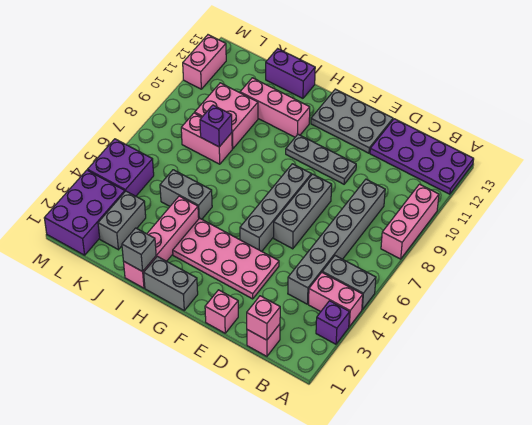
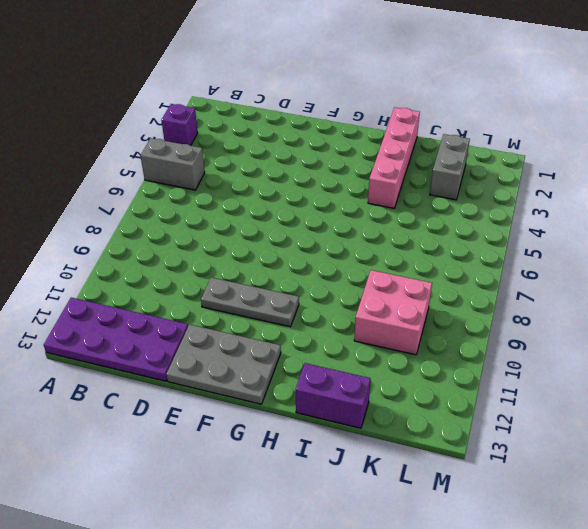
none -> pink brick A4:B4 level 1
none -> pink brick A8:A10 level 1
none -> pink brick C1 level 1

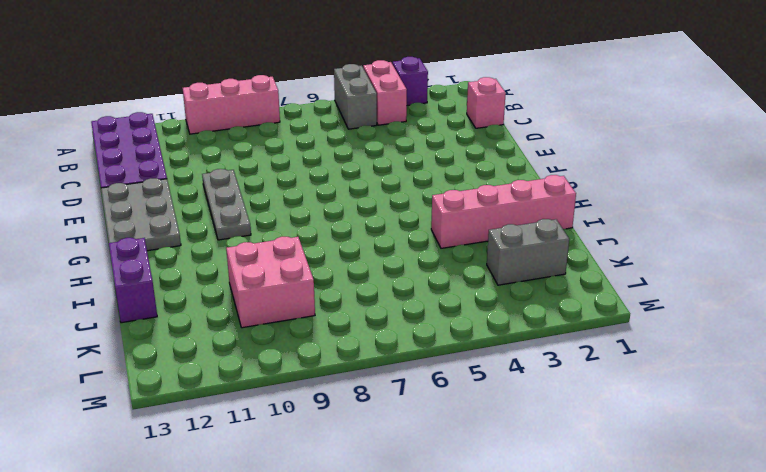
none -> grey brick C4:C9 level 1
none -> pink brick E1 level 1
none -> pink plate E3:H4 level 1

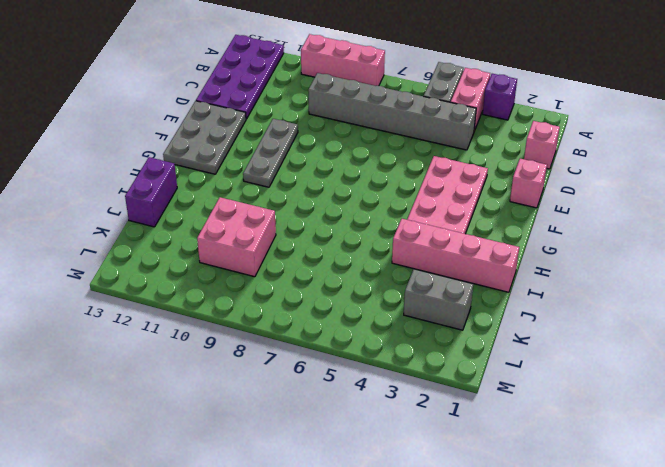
none -> grey brick E6:E8 level 1
none -> grey brick F5:F8 level 1
none -> grey brick G1:H1 level 1

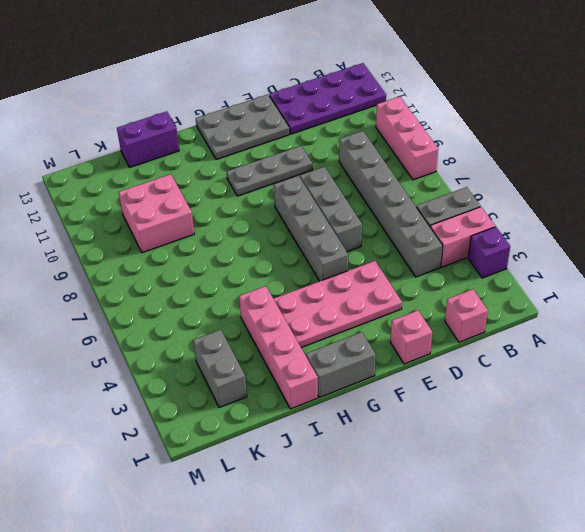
none -> pink brick H11:J11 level 1
none -> grey brick I5:J5 level 1
none -> pink brick J8:K8 level 1

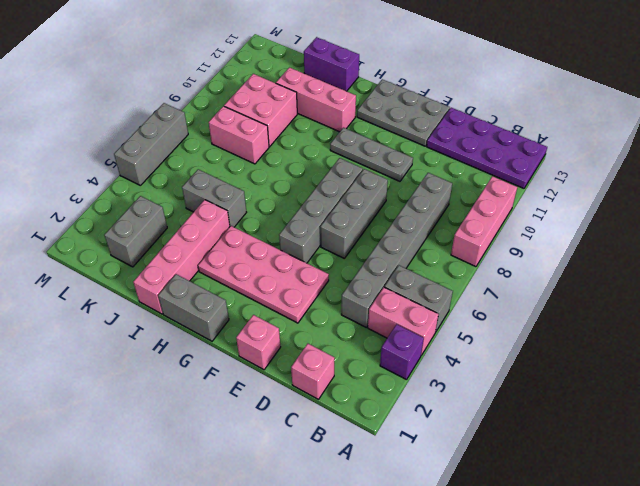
grey brick M5:M7 level 1 -> purple brick L4:M5 level 1
none -> purple brick L1:M3 level 1
none -> pink brick M11:M12 level 1
none -> pink brick C1 level 2

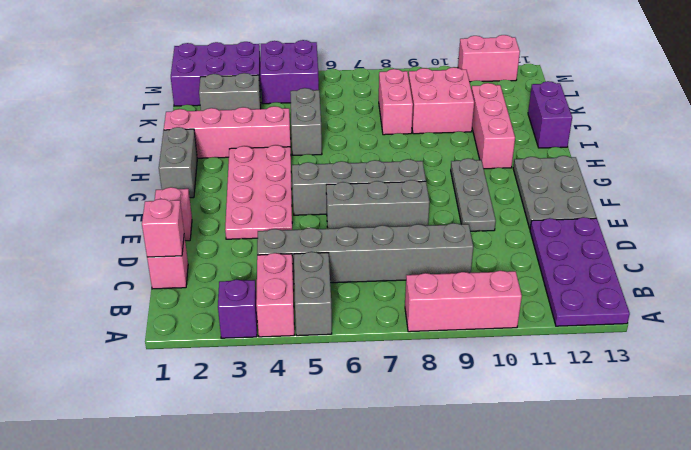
none -> grey brick I1 level 2
none -> purple brick J8 level 2

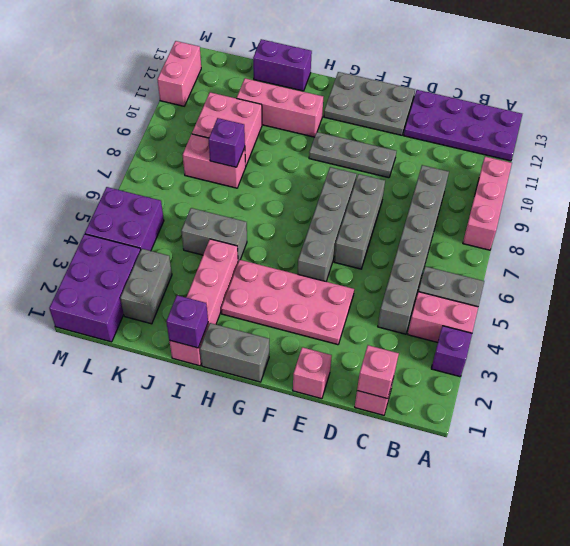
purple brick I1 level 2 -> grey brick I1 level 2

